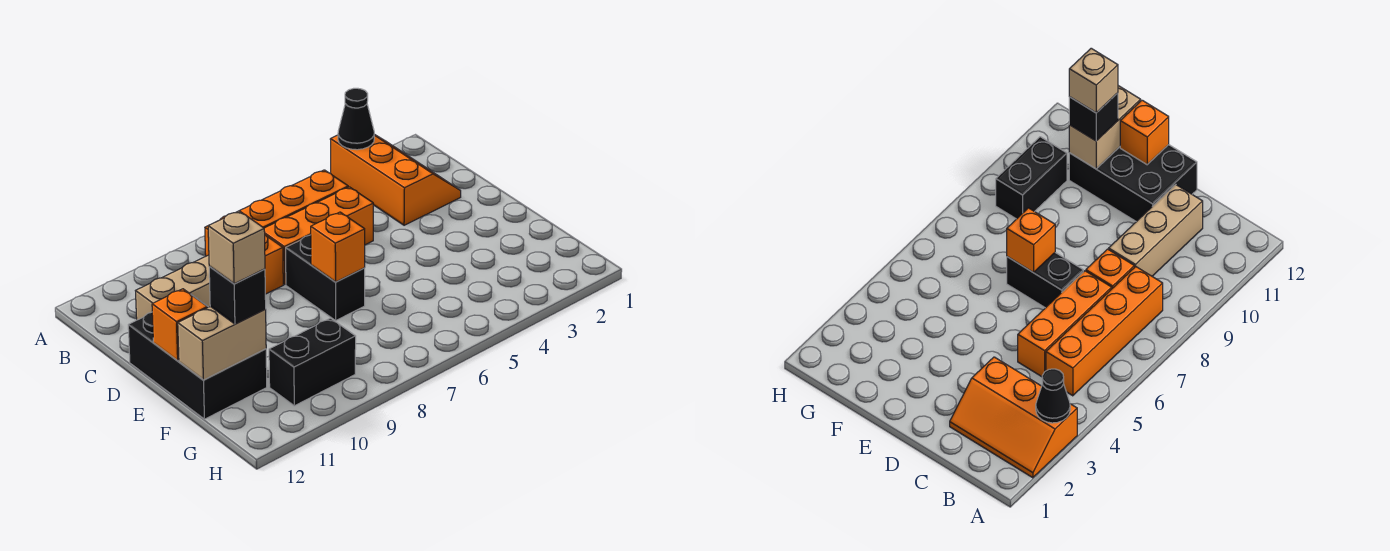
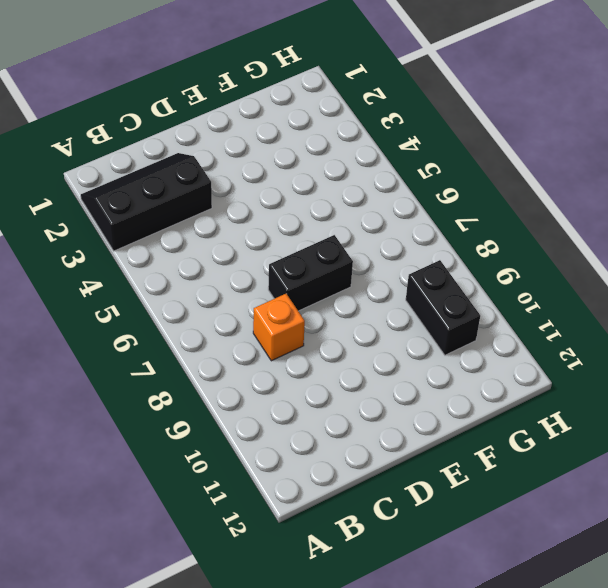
black slope A2:C3 level 1 top 3 -> orange slope A2:C3 level 1 top 3
none -> orange brick B5:B8 level 1
none -> orange brick C5:C7 level 1
none -> tan brick C9:C11 level 1

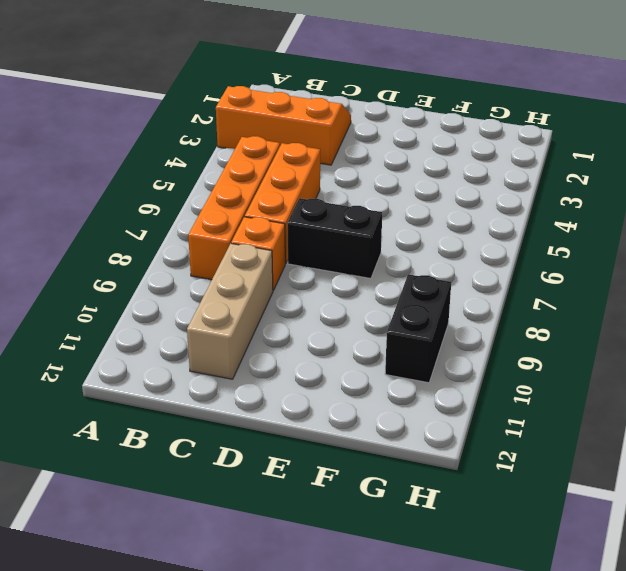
none -> black brick D11:F12 level 1
none -> black cone A3 level 2
none -> orange brick E7 level 2

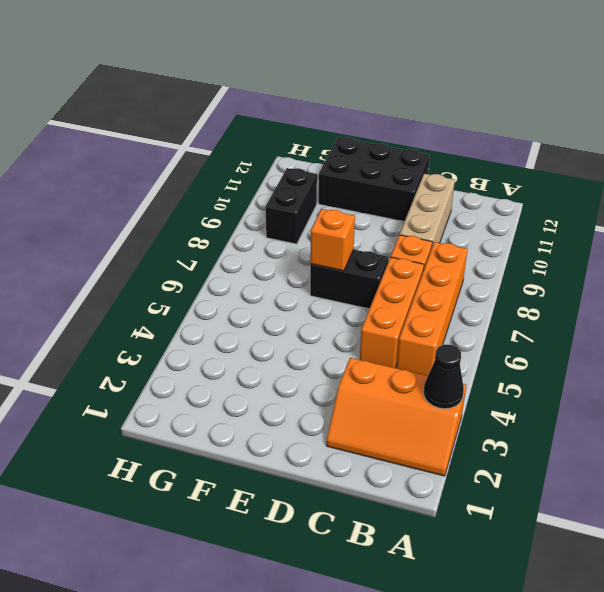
none -> orange brick E12 level 2
none -> tan brick F11:F12 level 2
none -> black brick F11 level 3

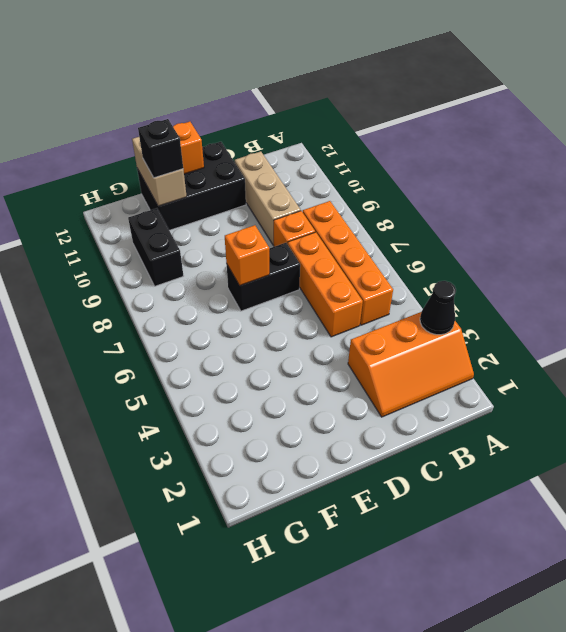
none -> tan brick F11 level 4

